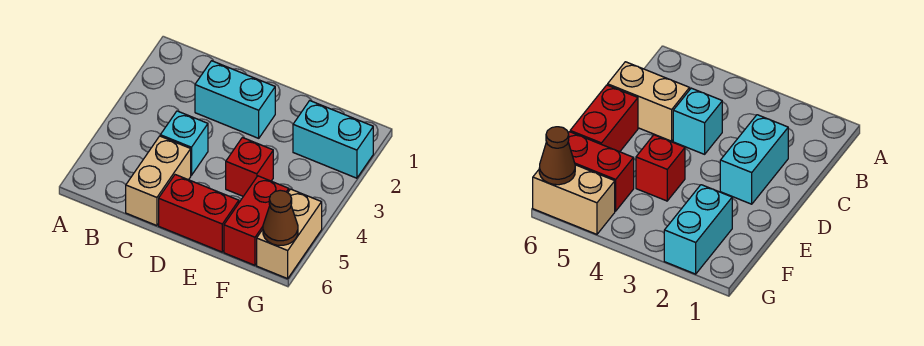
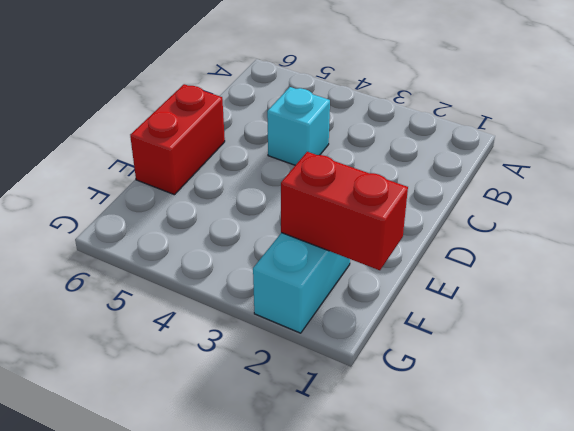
red brick F1:F2 level 2 -> red brick F5:F6 level 1
none -> cyan brick C2:D2 level 1
none -> tan brick C5:C6 level 1

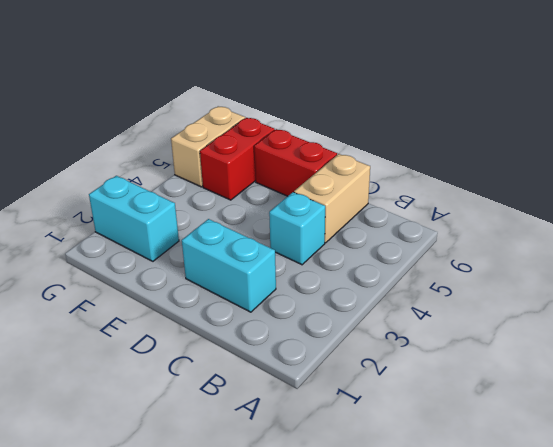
none -> red brick E4 level 1
none -> brown cone G6 level 2

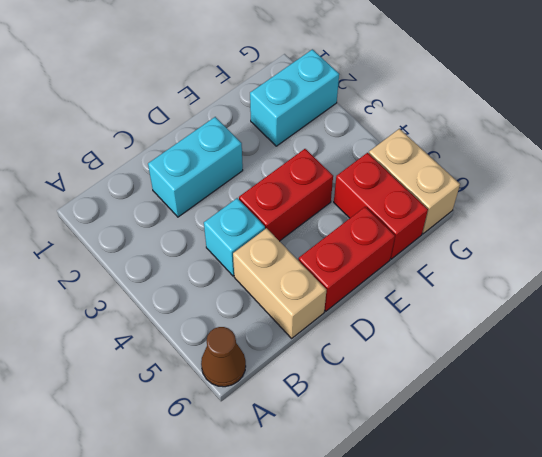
brown cone A6 level 1 -> brown cone G6 level 2
red brick D4:E4 level 1 -> red brick E4 level 1

